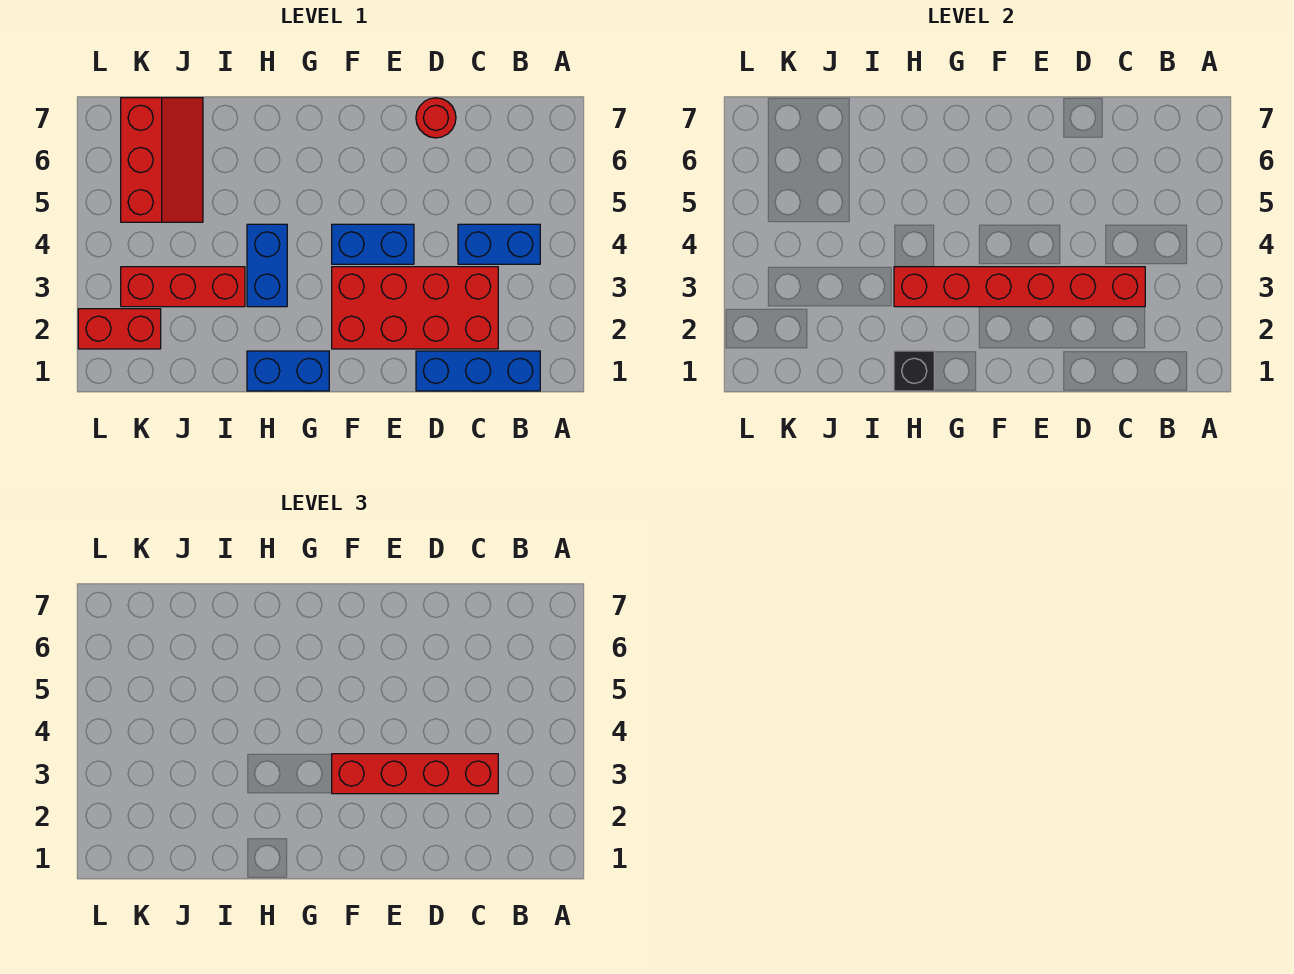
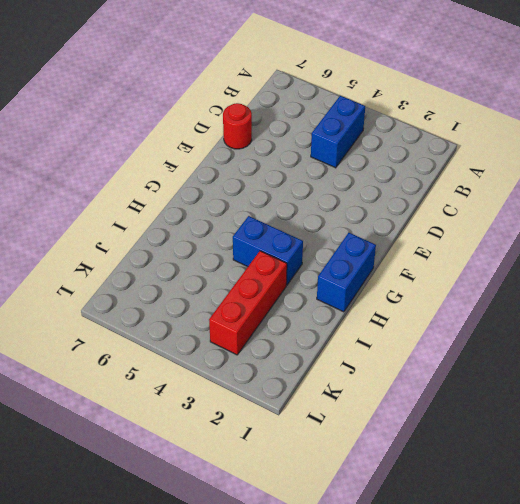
none -> blue brick B1:D1 level 1
none -> red brick C2:F3 level 1
none -> blue brick E4:F4 level 1

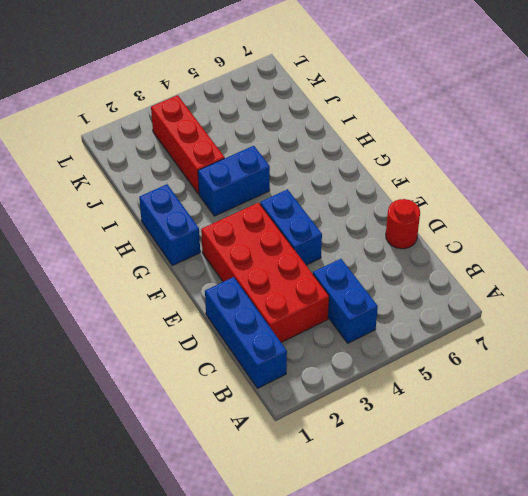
none -> red slope J5:K7 level 1 top K
none -> red brick K2:L2 level 1
none -> red brick C3:H3 level 2

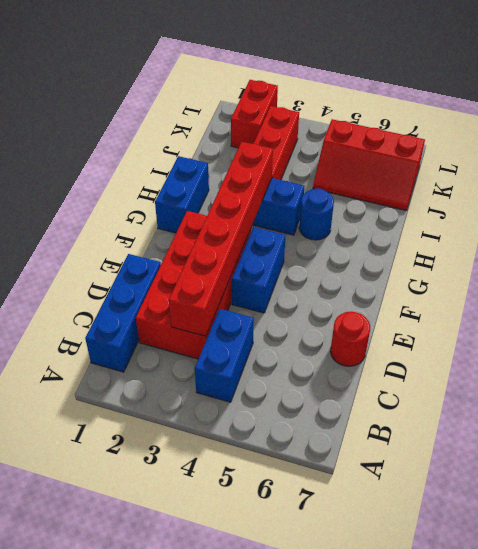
blue round brick H5 level 1 -> none
none -> black brick H1 level 2
none -> red brick C3:F3 level 3

